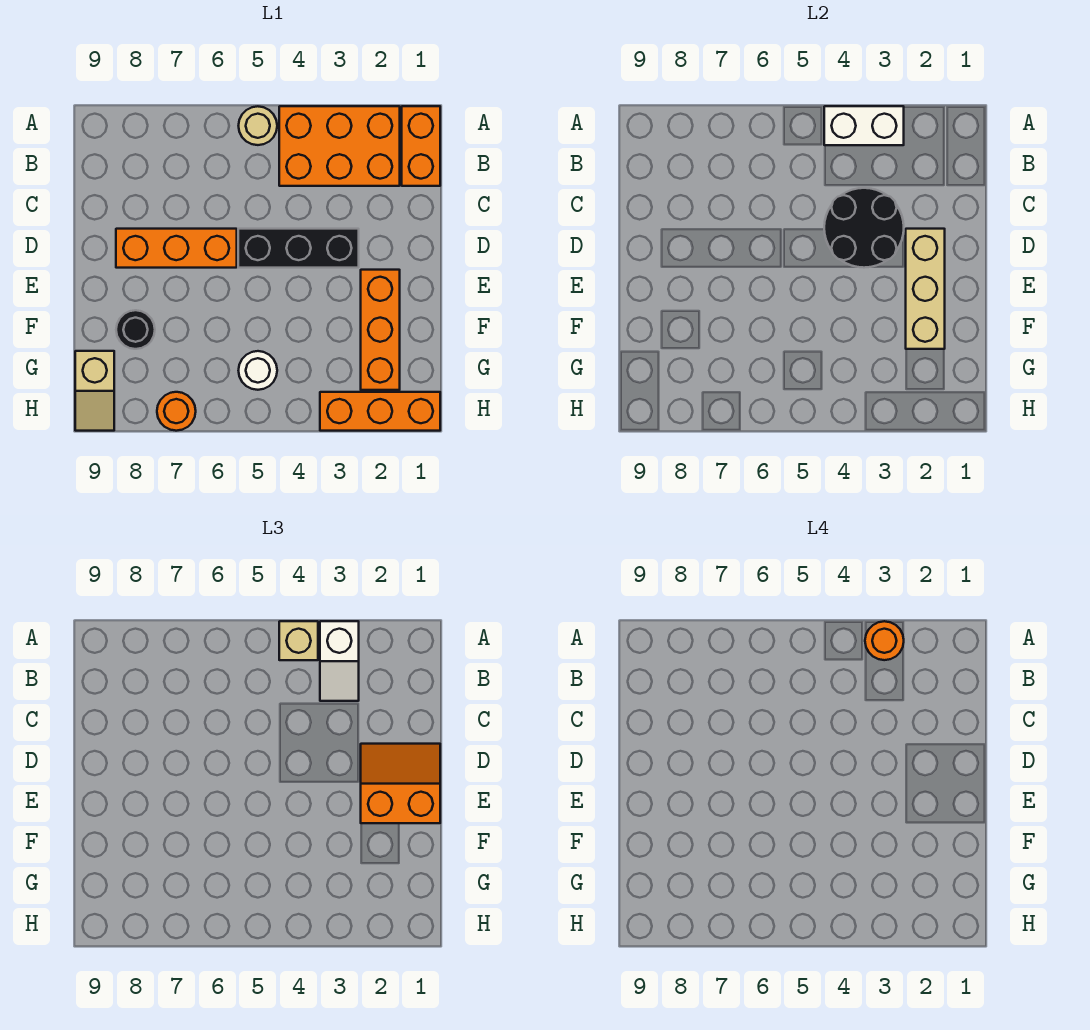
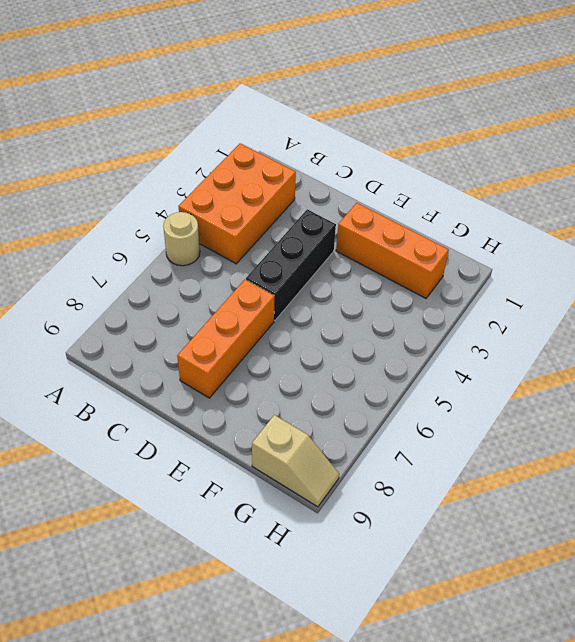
none -> orange brick A1:B1 level 1
none -> black round brick F8 level 1
none -> white round brick G5 level 1

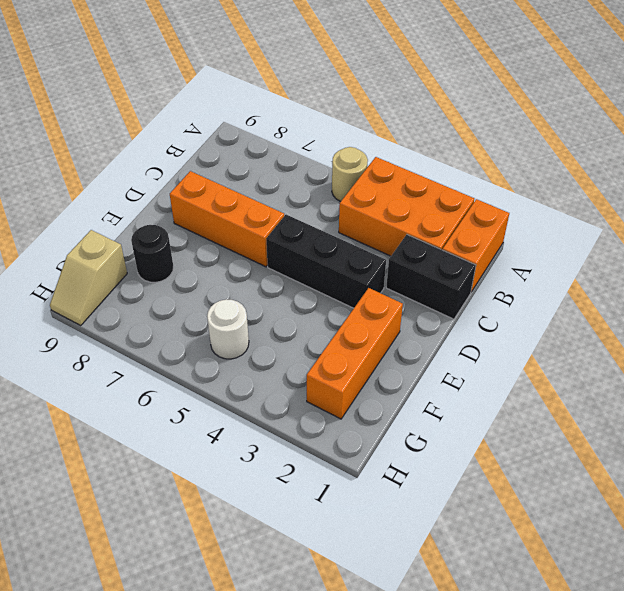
black brick C1:C2 level 1 -> none
none -> orange brick H1:H3 level 1
none -> orange round brick H7 level 1
none -> white brick A3:A4 level 2

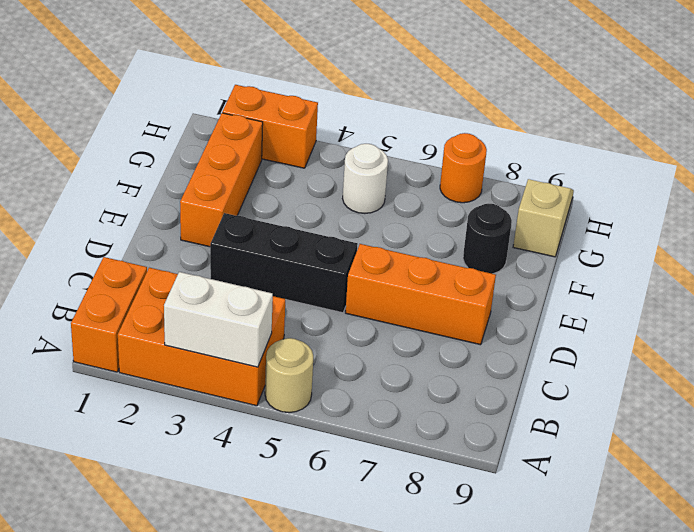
orange brick H2:H3 level 1 -> orange brick H1:H3 level 1
none -> black round brick C3:D4 level 2
none -> tan brick D2:F2 level 2
none -> white slope A3:B3 level 3 top A

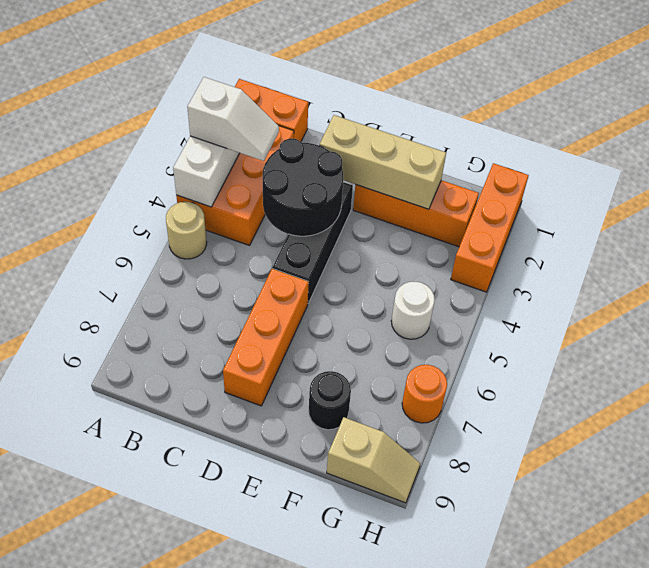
none -> tan brick A4 level 3
none -> orange slope D1:E2 level 3 top E
none -> orange round brick A3 level 4

